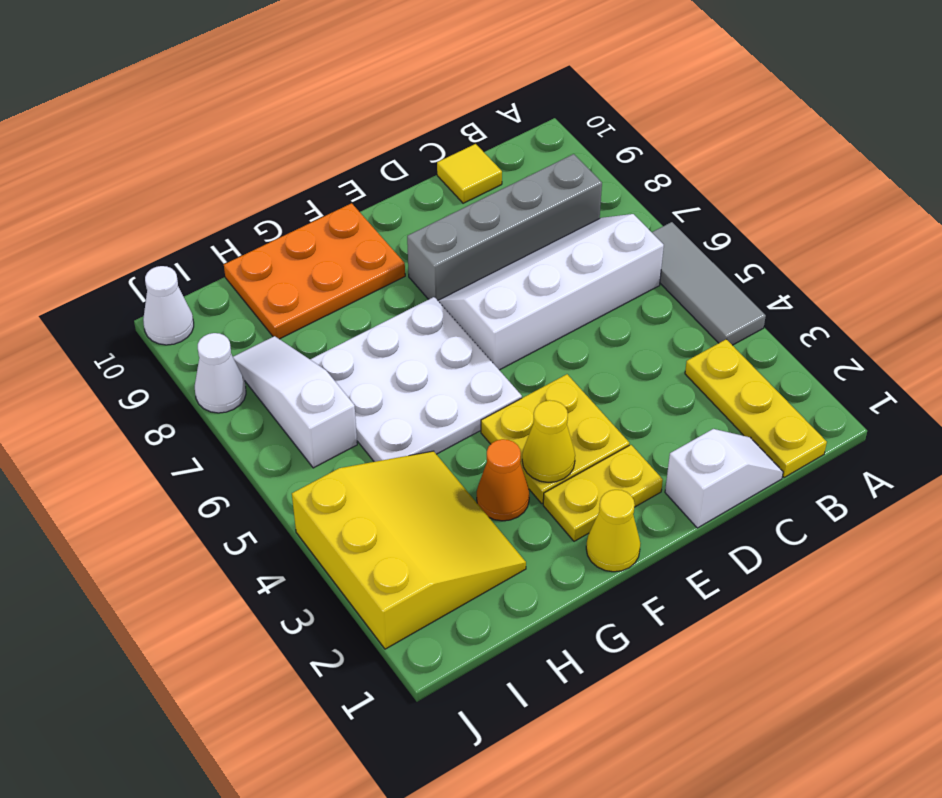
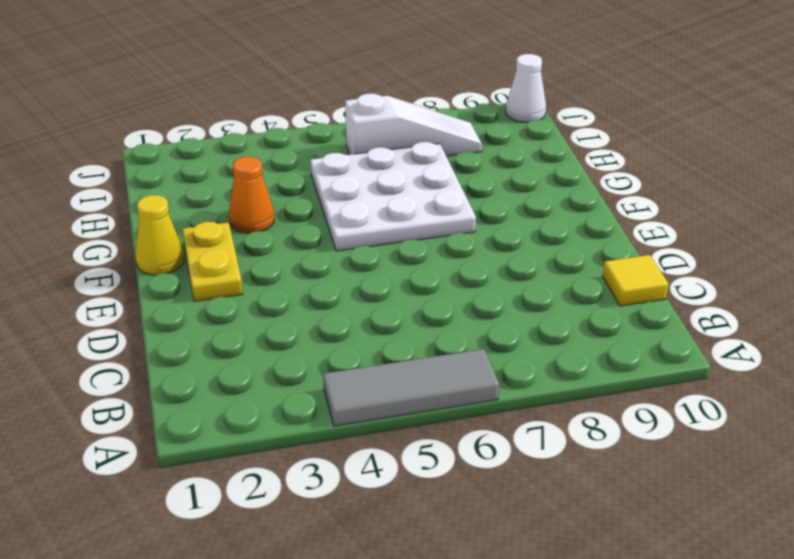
none -> yellow plate B1:B3 level 1
none -> white slope B6:E7 level 1 top 6
none -> grey brick B8:E8 level 1

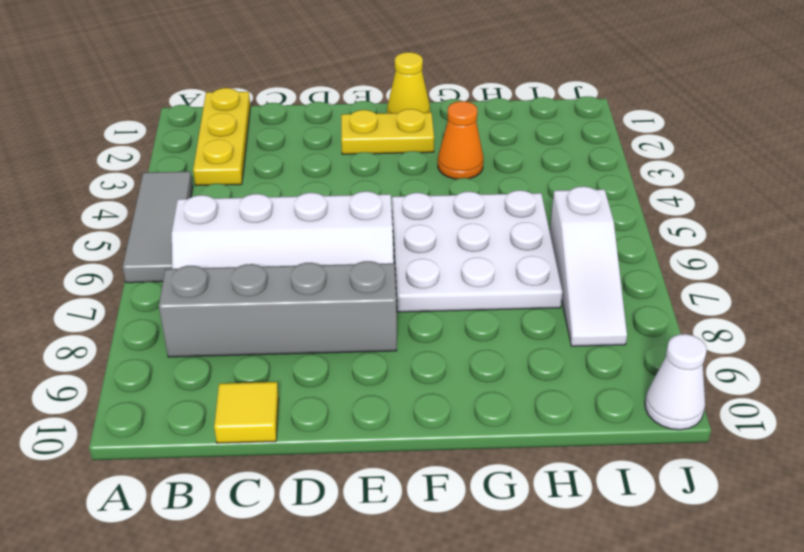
none -> white slope C1:D1 level 1 top D
none -> yellow plate E3:F4 level 1
none -> orange plate F9:H10 level 1

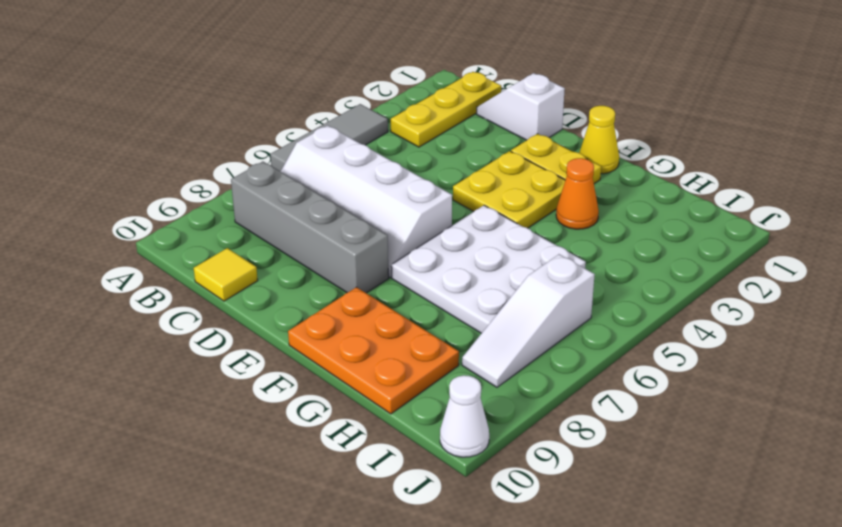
none -> yellow slope H2:J4 level 1 top J
none -> white cone J8 level 1
none -> yellow cone F3 level 2

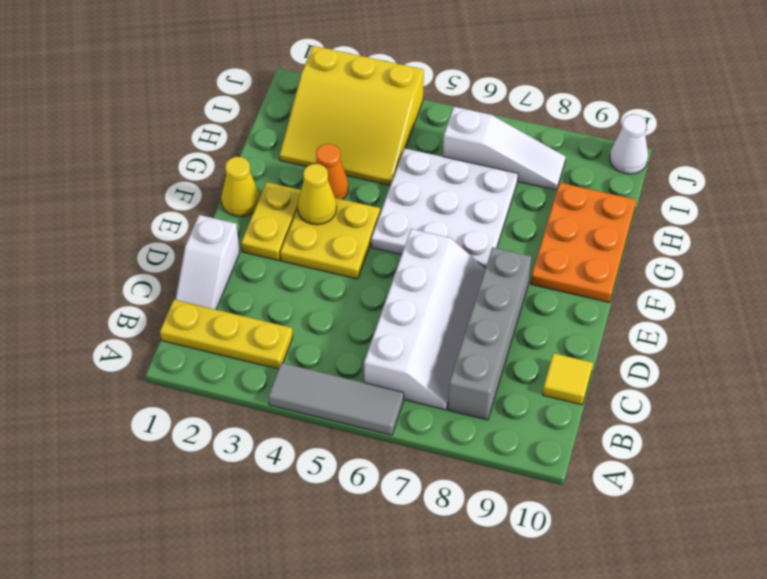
none -> white cone J8 level 1

